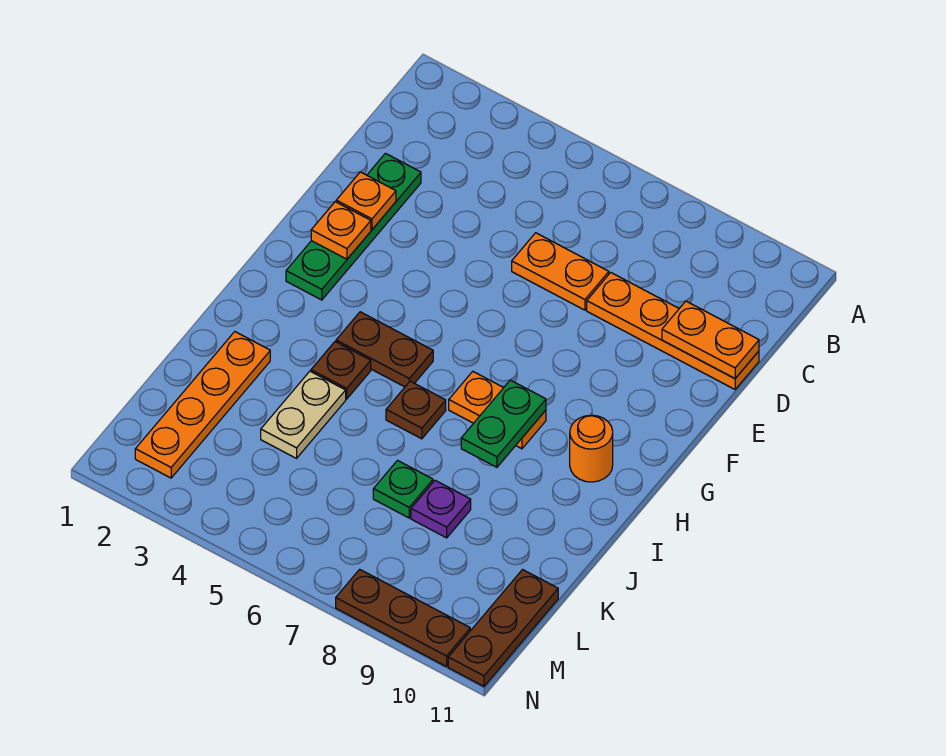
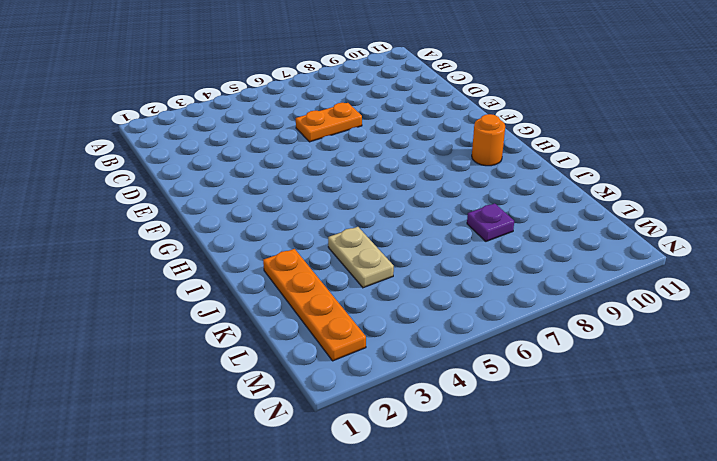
none -> green plate D2:G2 level 1
none -> orange plate D8:D11 level 1
none -> brown plate H4:H5 level 1

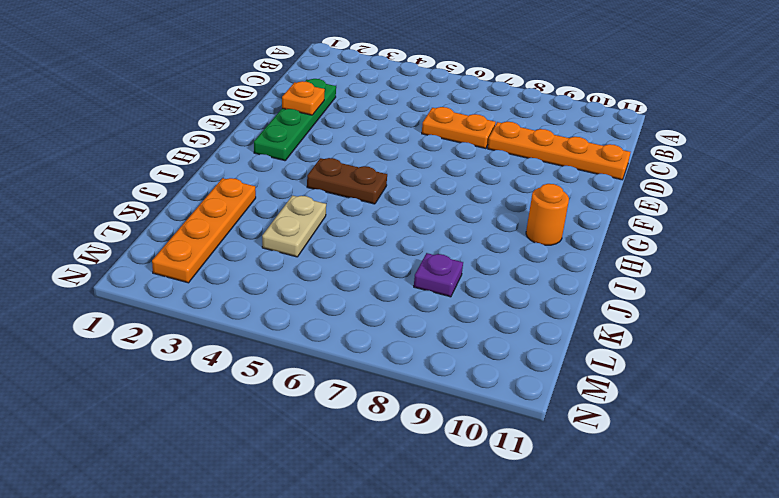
none -> orange plate H7:H8 level 1
none -> brown plate I4 level 1
none -> brown plate I6 level 1

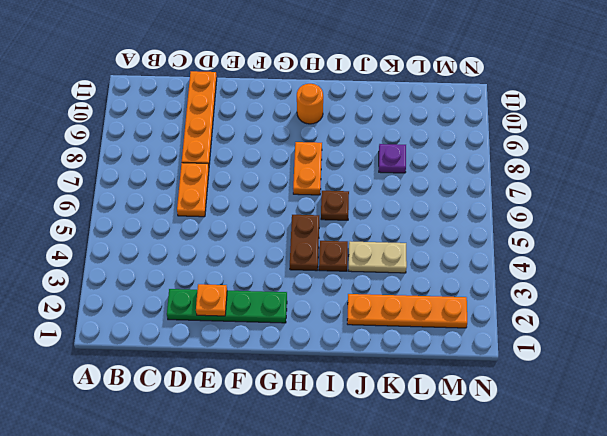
none -> green plate K7 level 1
none -> brown plate L11:N11 level 1
none -> brown plate N8:N10 level 1

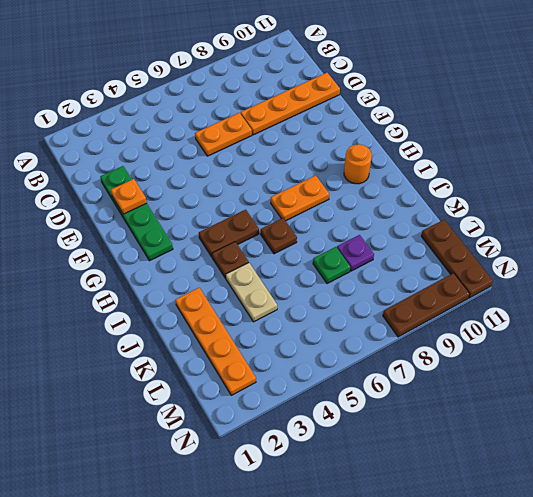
none -> orange plate D10:D11 level 2
none -> orange plate F2 level 2
none -> green plate H8:I8 level 2

